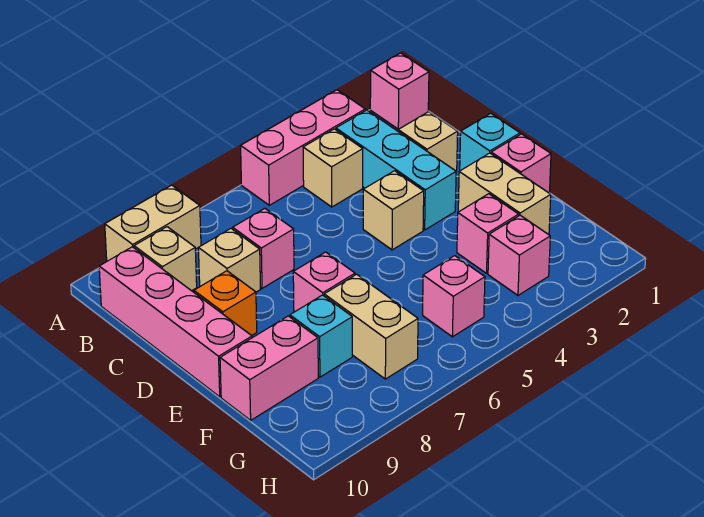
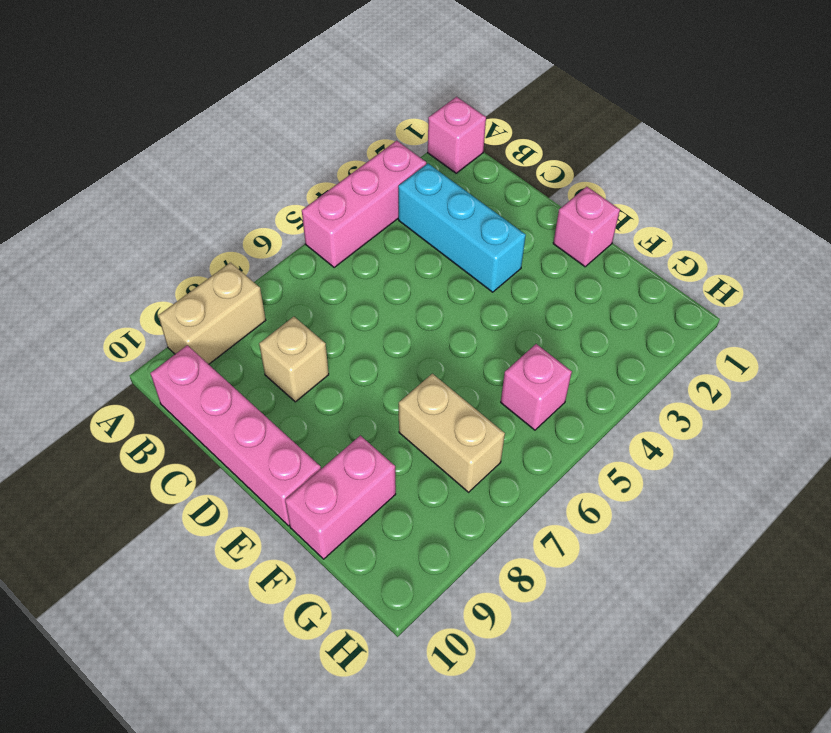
none -> tan brick B4 level 1
none -> tan brick B9 level 1
none -> tan brick C2 level 1

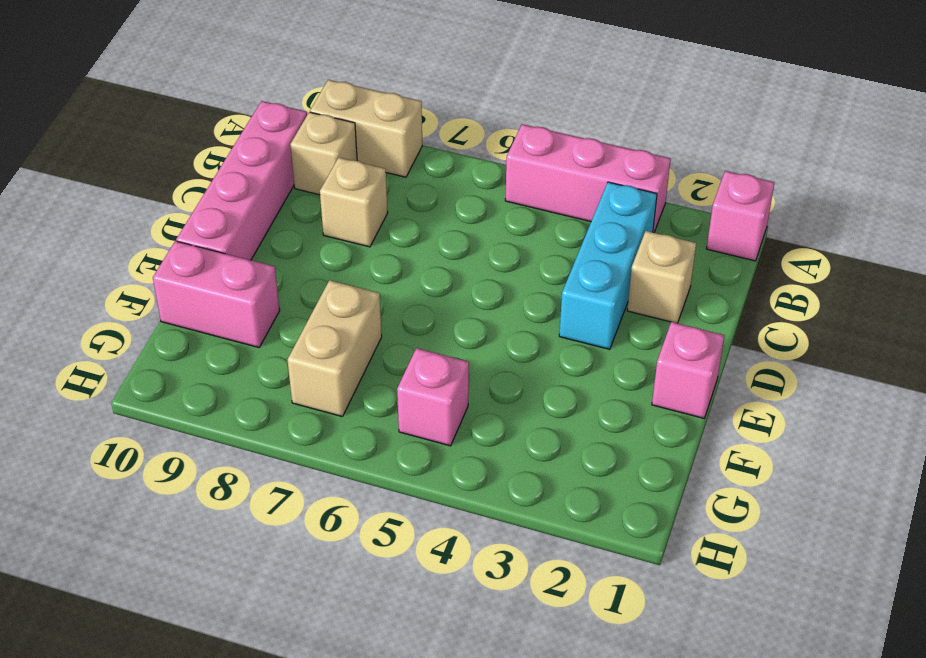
none -> tan brick B4 level 1
none -> pink brick C7 level 1
none -> cyan brick D1 level 1

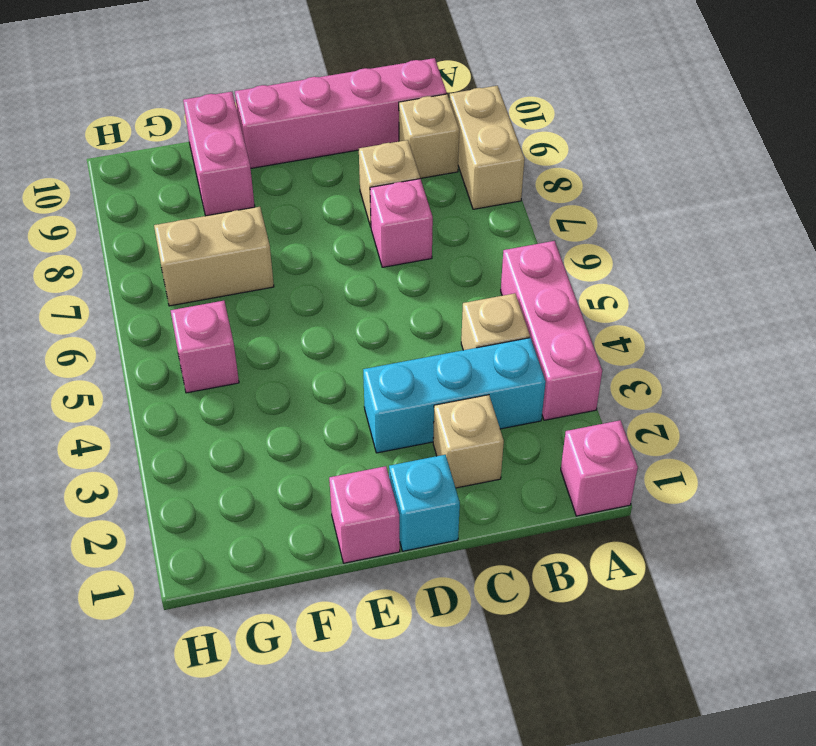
none -> tan brick D4 level 1
none -> orange brick D9 level 1
none -> tan brick E2:F2 level 1

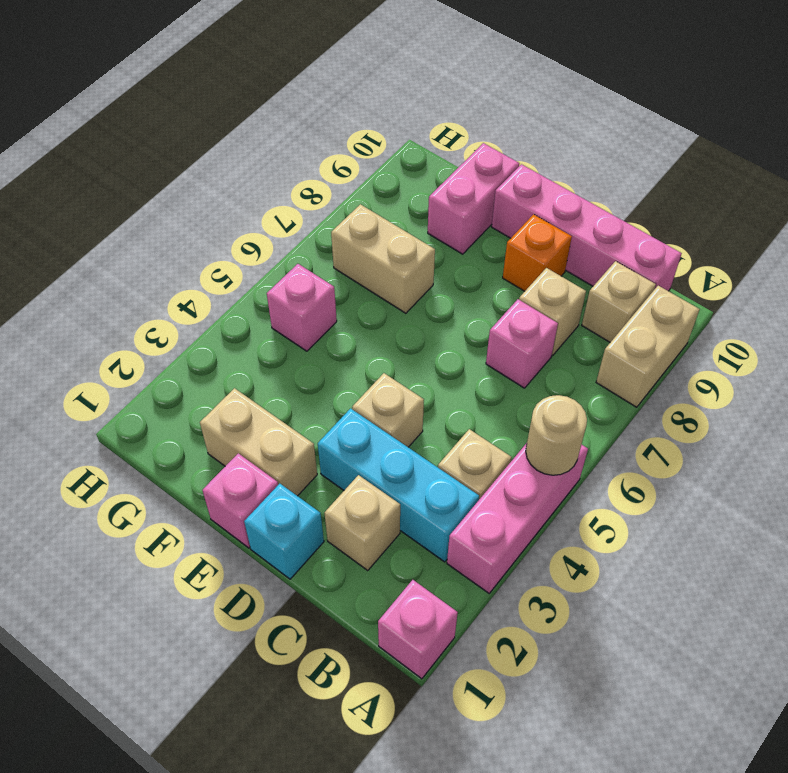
tan round brick A5 level 2 -> none
none -> pink brick E7 level 1
none -> pink brick F3 level 1
none -> cyan brick F8 level 1

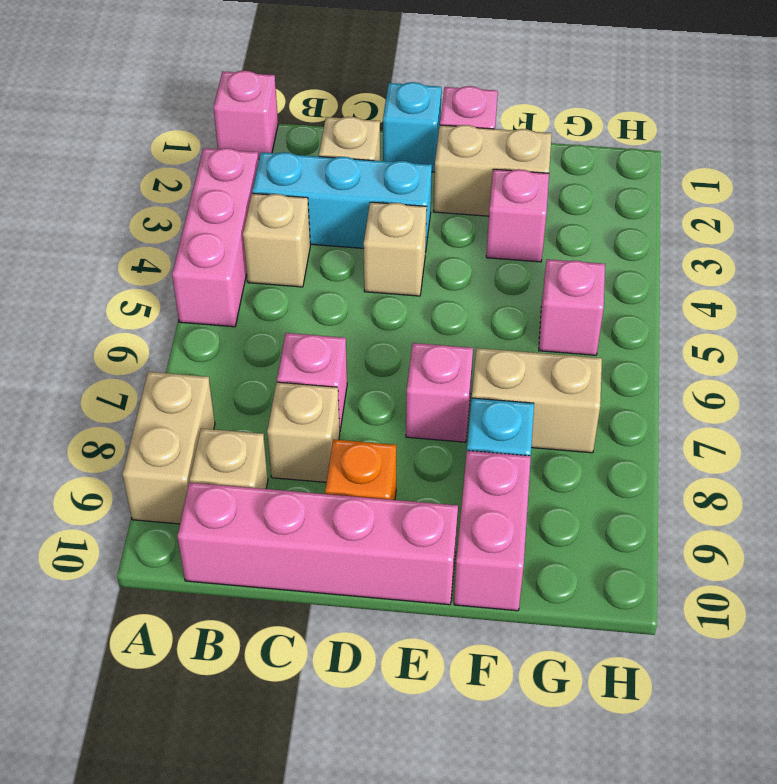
none -> pink brick G3 level 1

